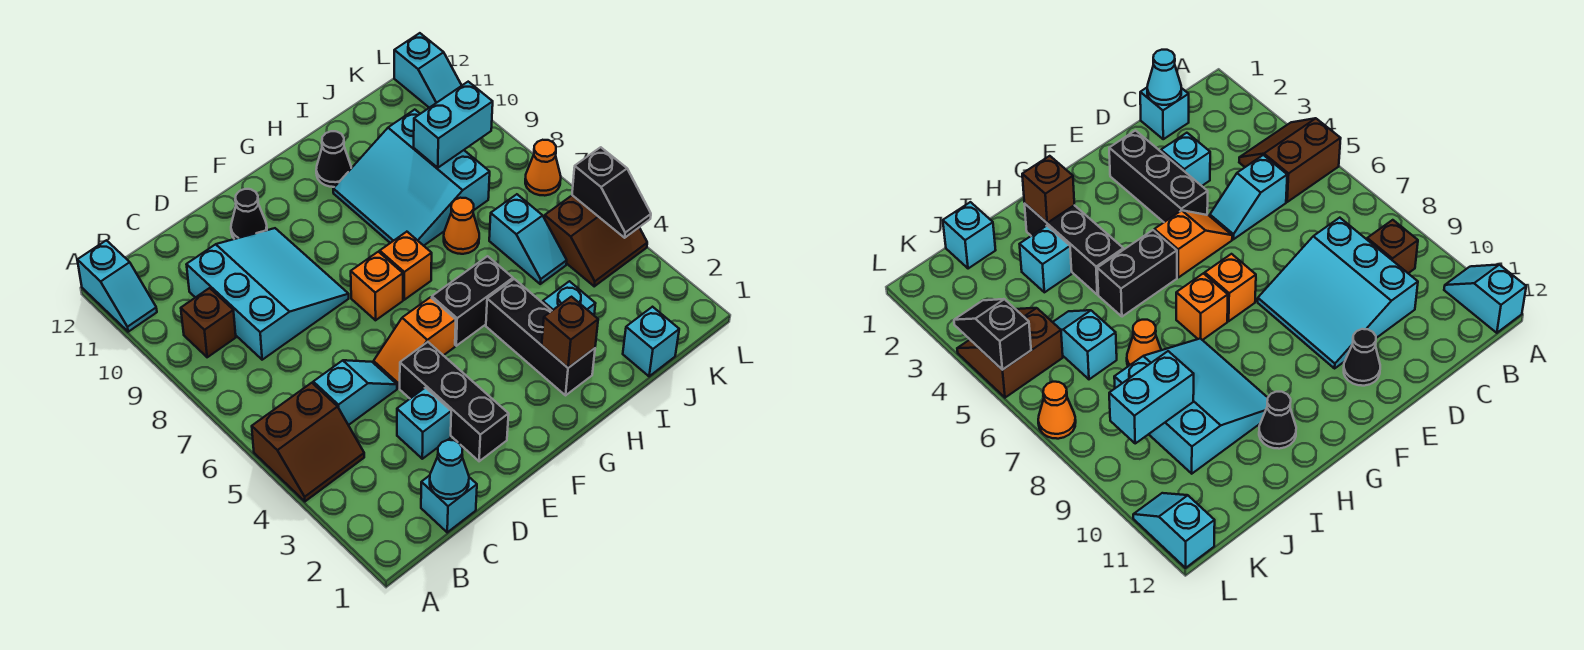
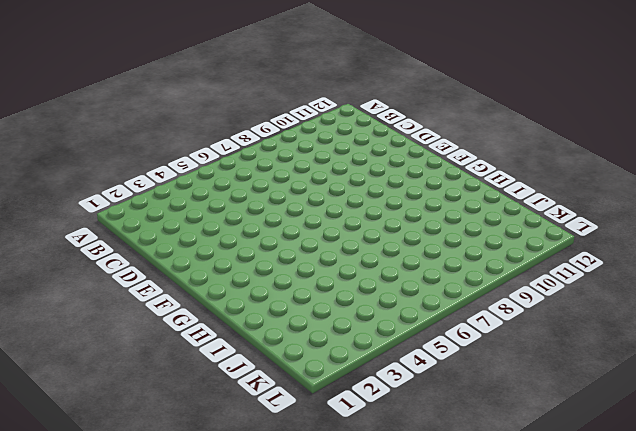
none -> brown slope A4:B5 level 1 top 5
none -> cyan slope A11:A12 level 1 top 12
none -> brown brick B9 level 1

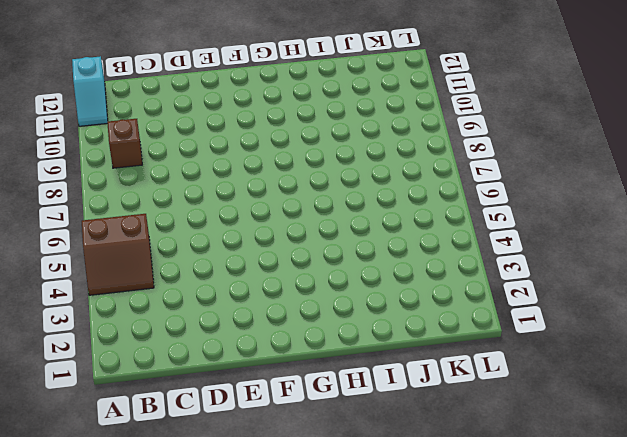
none -> cyan brick C1 level 1
none -> cyan slope C5:D5 level 1 top C
none -> cyan slope C8:E10 level 1 top C

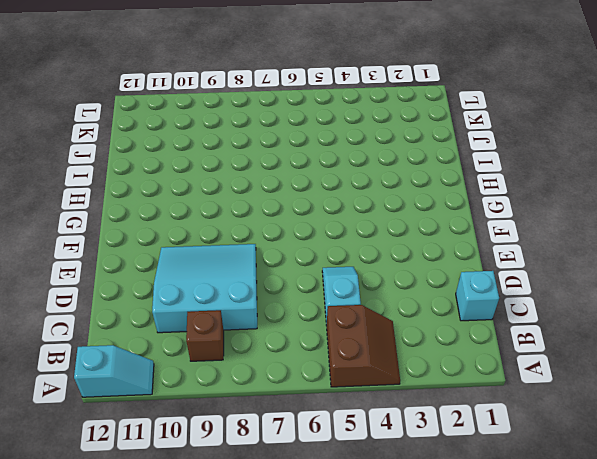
none -> cyan brick D3 level 1
none -> black brick E2:E4 level 1
none -> orange slope E5:F5 level 1 top F

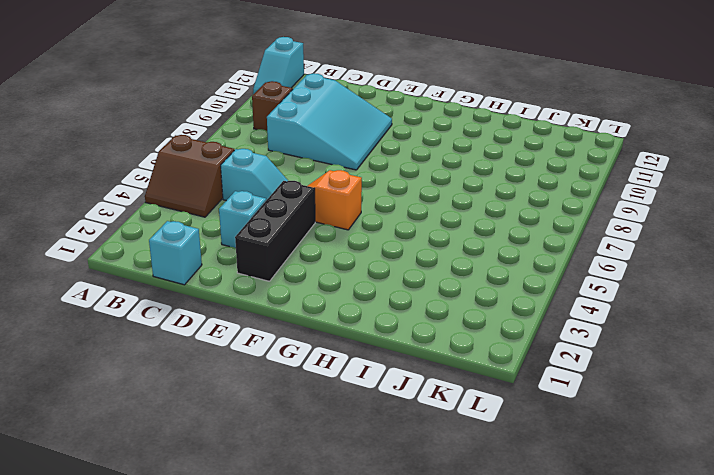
none -> black cone E11 level 1
none -> orange brick F7 level 1
none -> black brick G5:H5 level 1

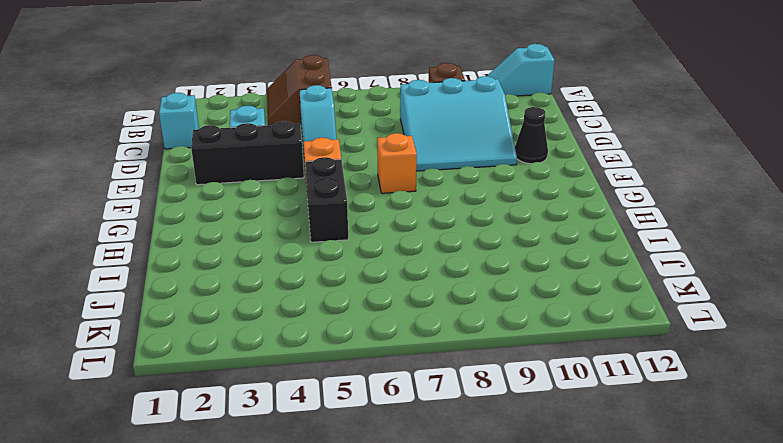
none -> orange brick G7 level 1
none -> black brick H2:H4 level 1
none -> cyan slope H8:J10 level 1 top J

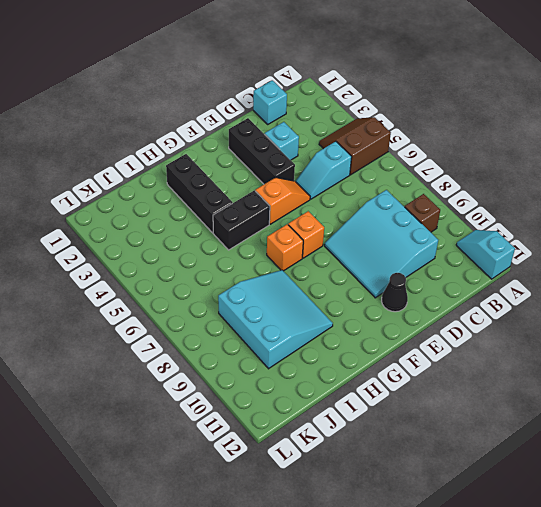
none -> black cone H11 level 1
none -> cyan brick I3 level 1
none -> orange cone I7 level 1

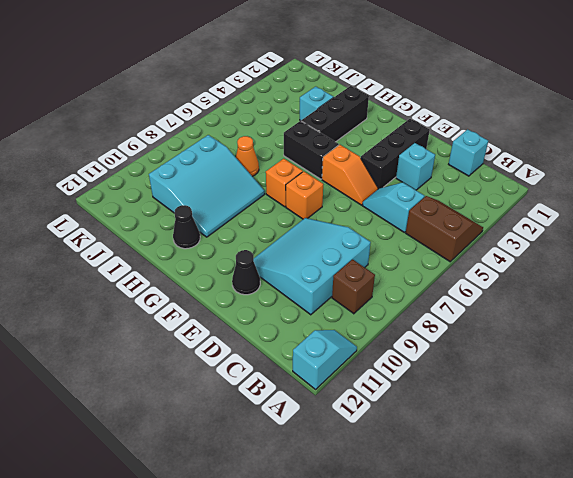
none -> cyan brick J1 level 1
none -> cyan slope J5:J6 level 1 top 6
none -> brown slope K4:L5 level 1 top 5

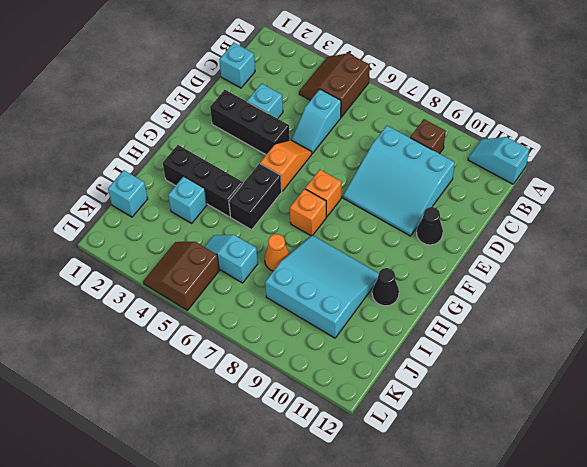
none -> orange cone L7 level 1
none -> cyan slope L11:L12 level 1 top 12
none -> cyan cone C1 level 2

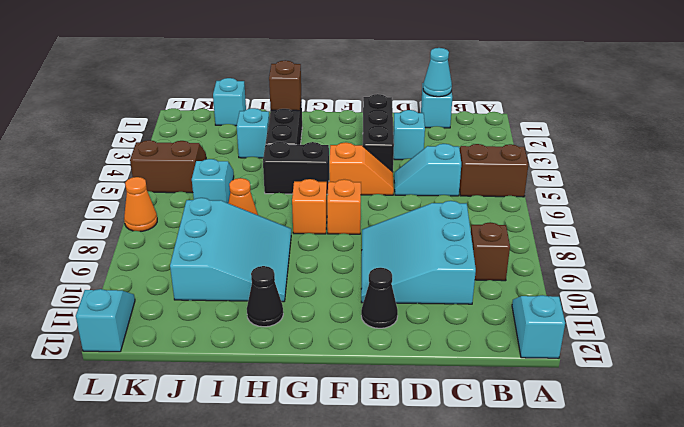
none -> cyan brick J9:K9 level 2
none -> black slope L4:L5 level 2 top 5

